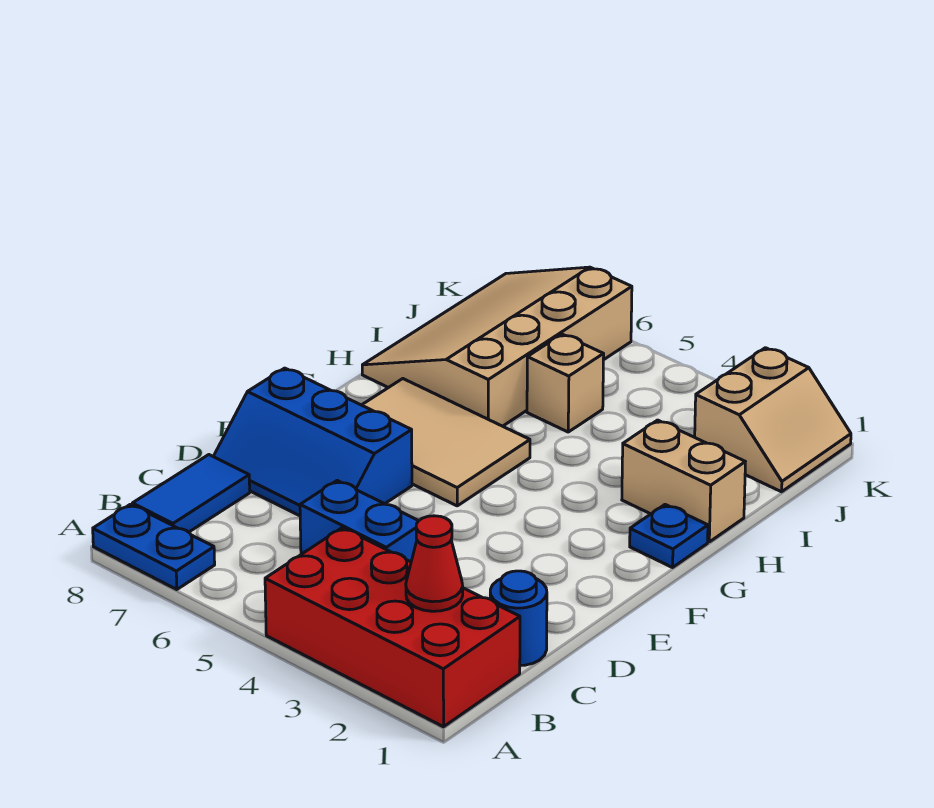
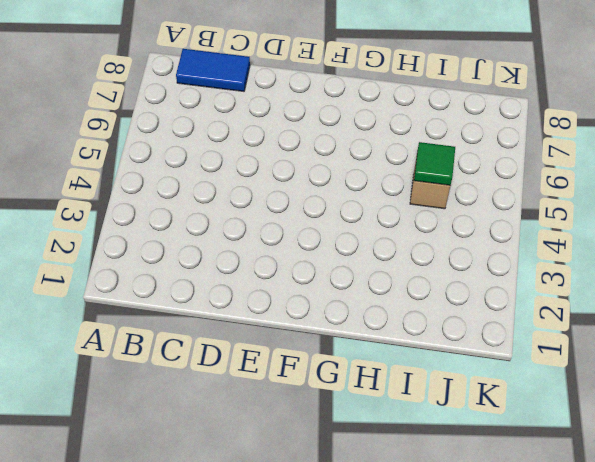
green tile I5 level 2 -> none
none -> red brick A1:B4 level 1
none -> blue plate A7:A8 level 1
none -> blue round brick C1 level 1

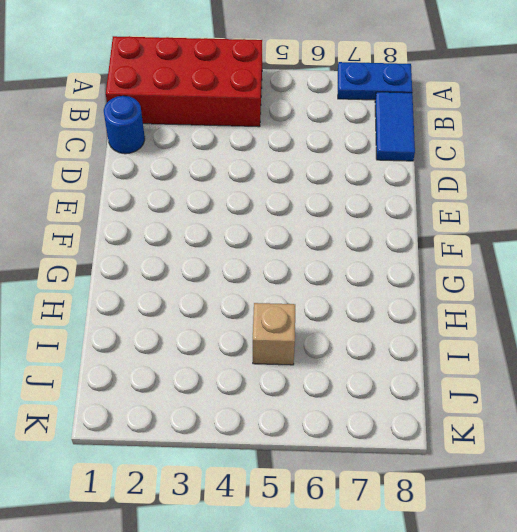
none -> blue brick C4:C5 level 1
none -> blue slope D6:E8 level 1 top E
none -> tan tile F5:G7 level 1

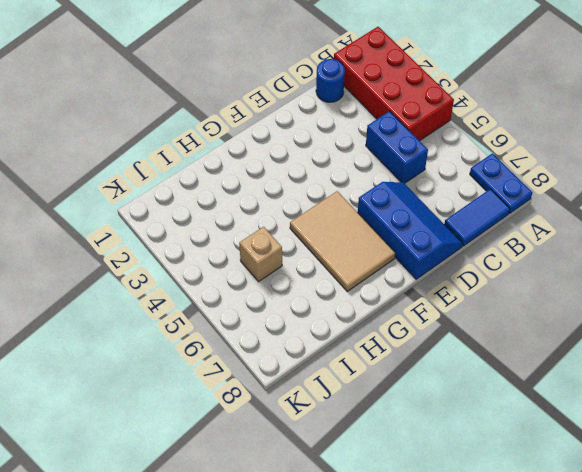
none -> blue plate G1 level 1
none -> tan brick H1:H2 level 1
none -> tan slope H6:K8 level 1 top 6

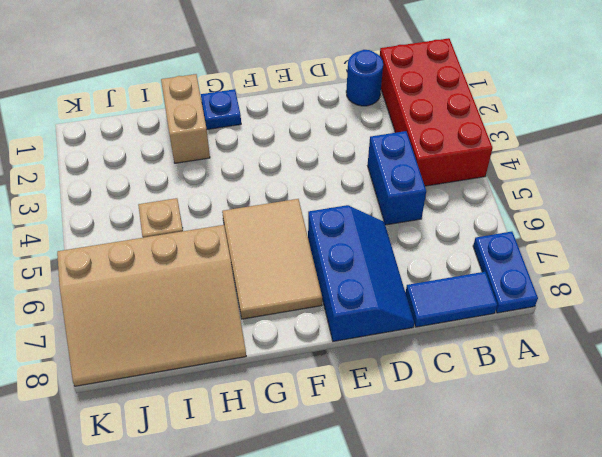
none -> tan slope J1:K2 level 1 top 2
none -> red cone B2 level 2

